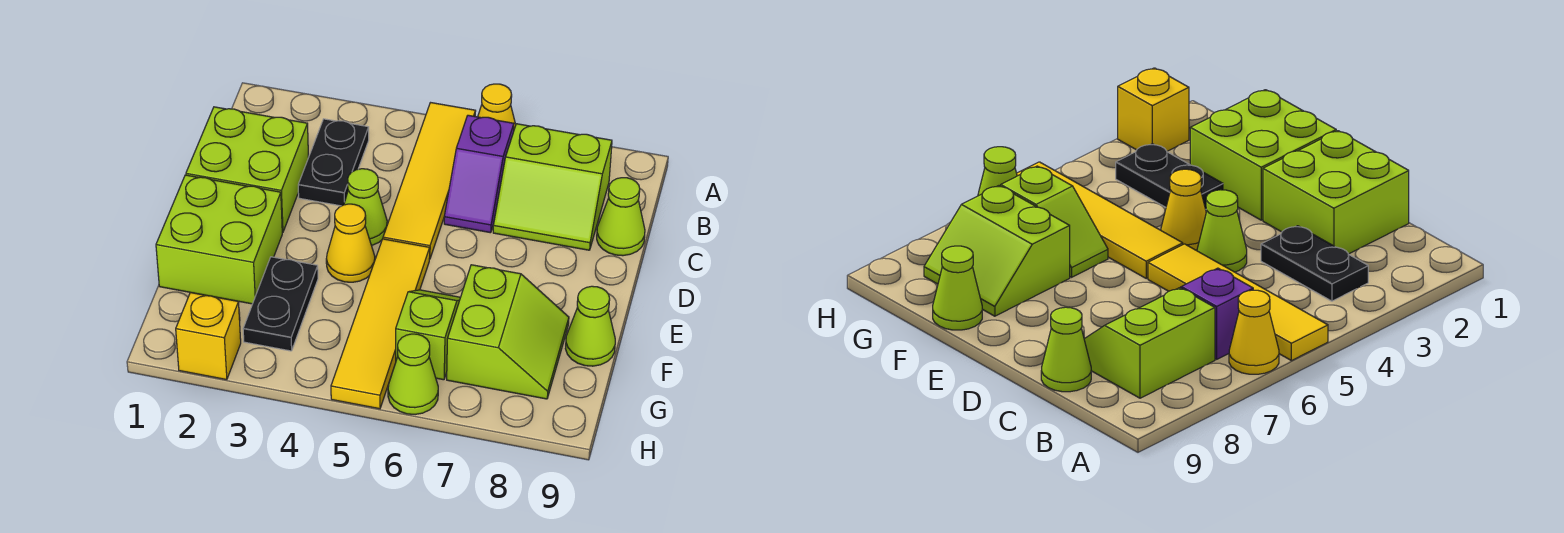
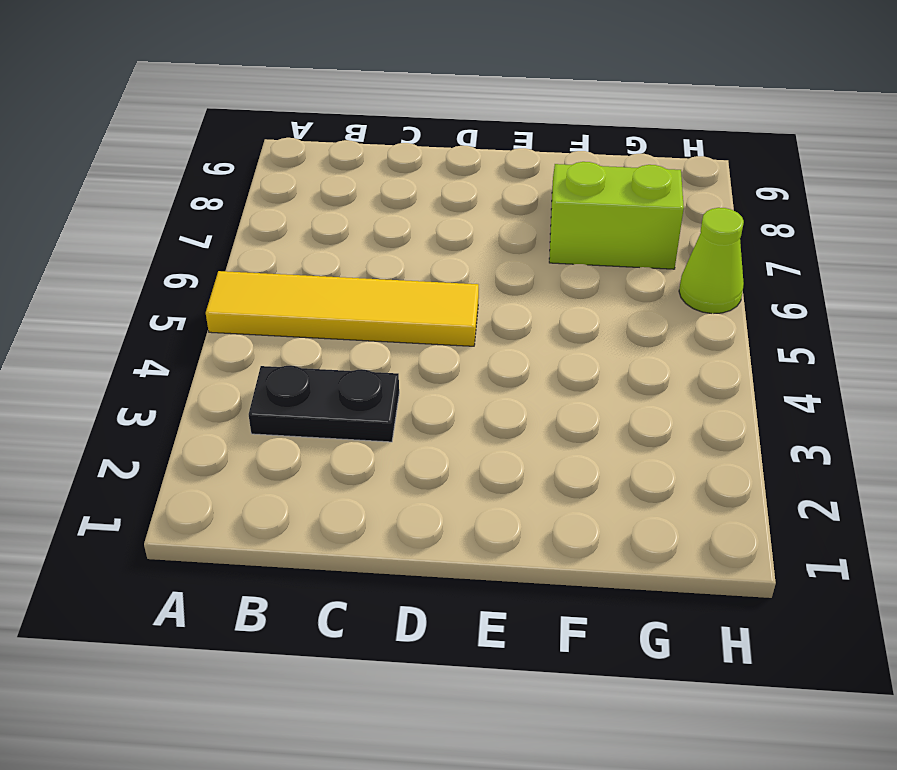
none -> yellow cone A6 level 1
none -> purple slope B6:C6 level 1 top B
none -> lime slope B7:C8 level 1 top B

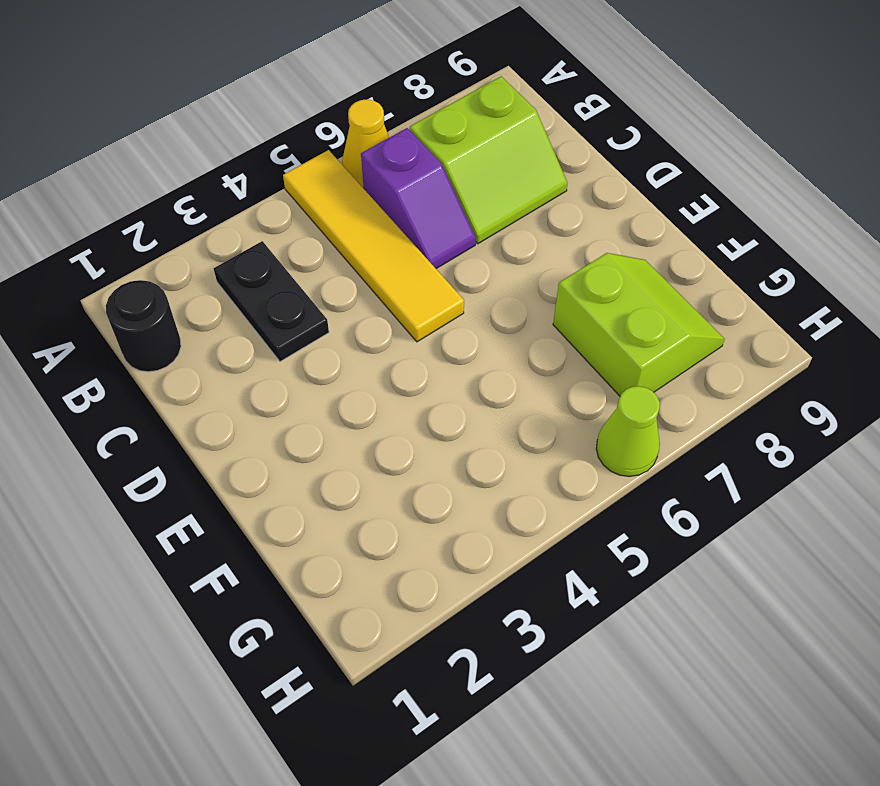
black round brick B1 level 1 -> none
none -> lime brick C1:D2 level 1
none -> lime cone C9 level 1
none -> lime cone D4 level 1

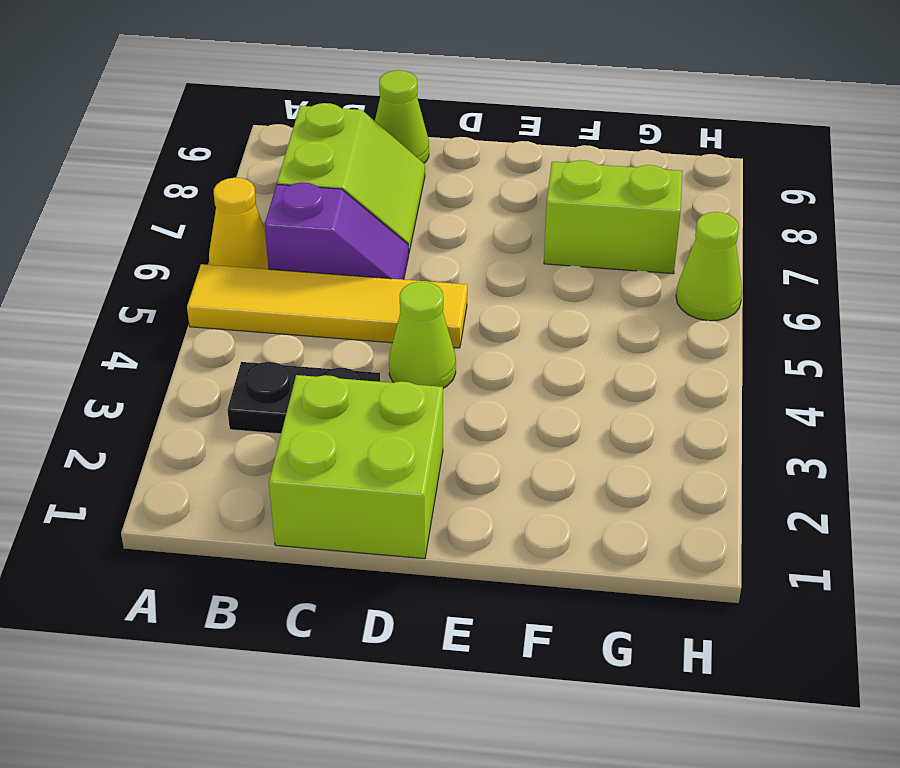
none -> lime brick E1:F2 level 1
none -> yellow cone E4 level 1
none -> yellow tile E5:H5 level 1

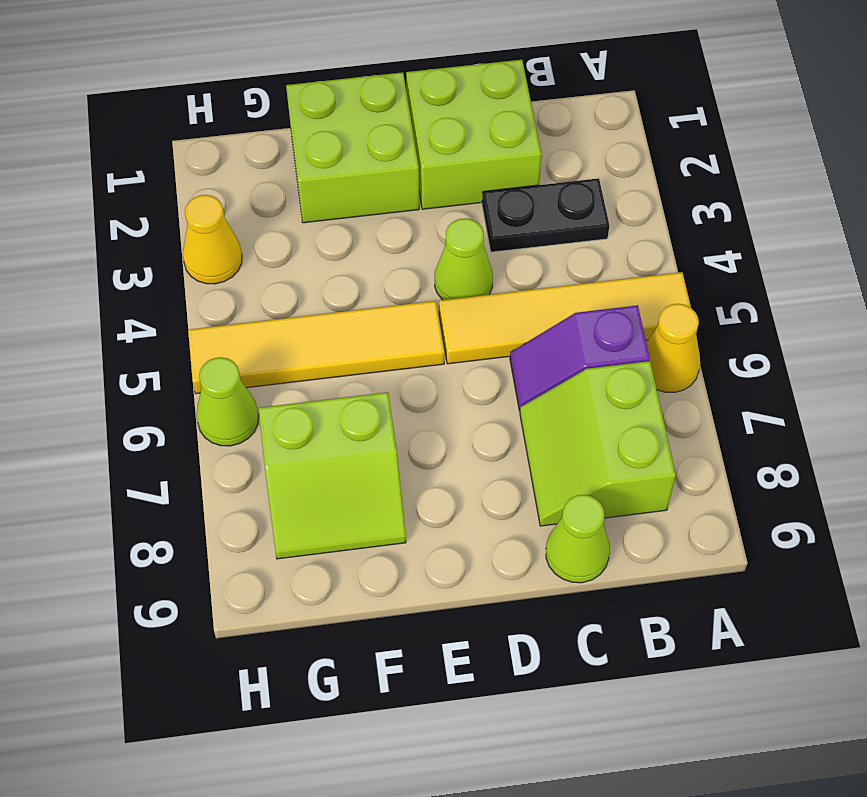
yellow cone H3 level 1 -> yellow cone E4 level 1
none -> black plate F3:G3 level 1
none -> lime slope F6:G6 level 1 top G
none -> lime cone F9 level 1

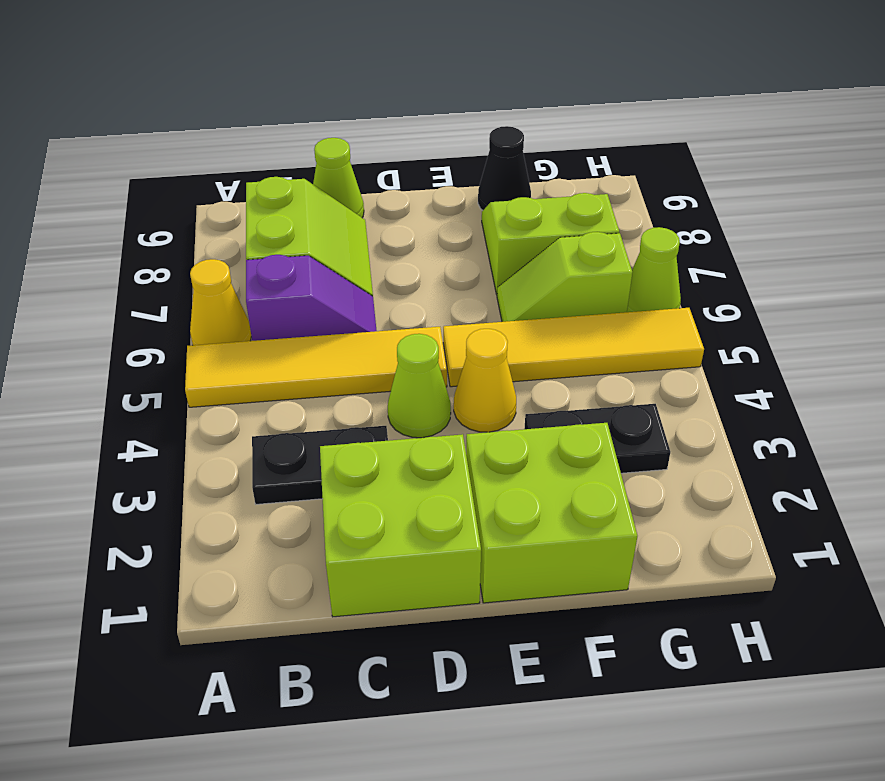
black cone F9 level 1 -> lime cone F9 level 1
none -> yellow brick H2 level 1

